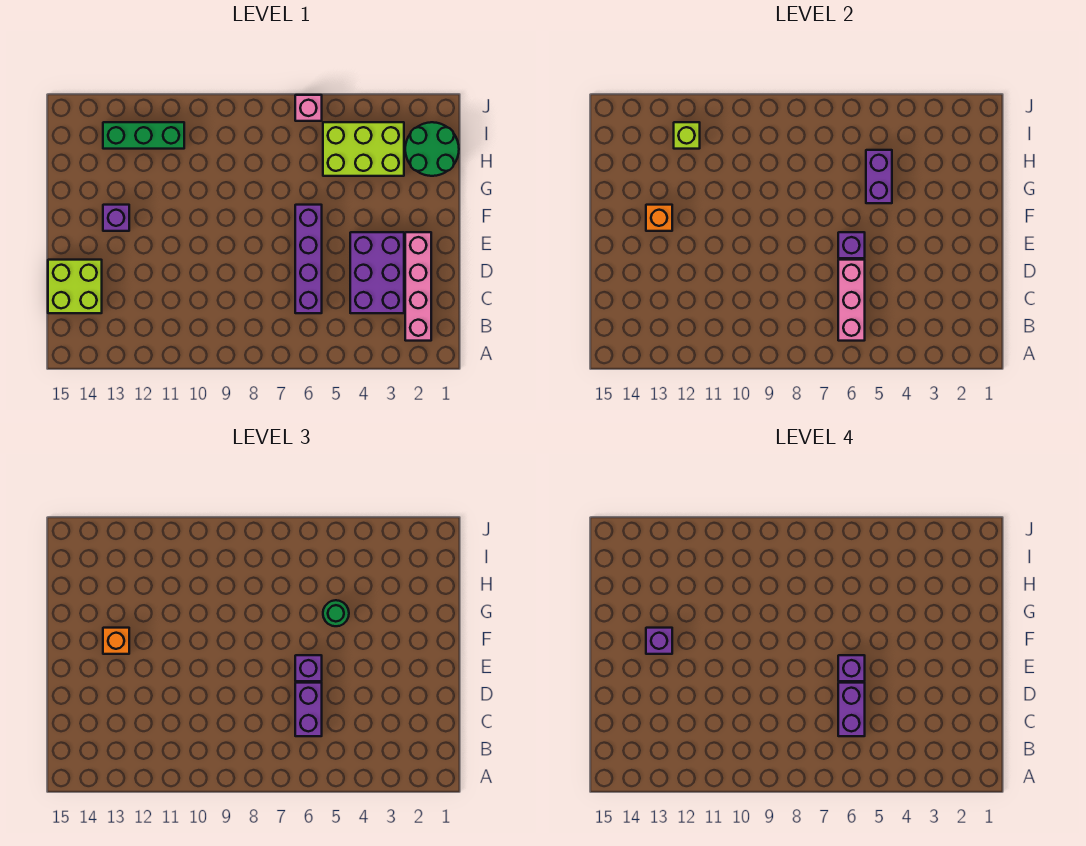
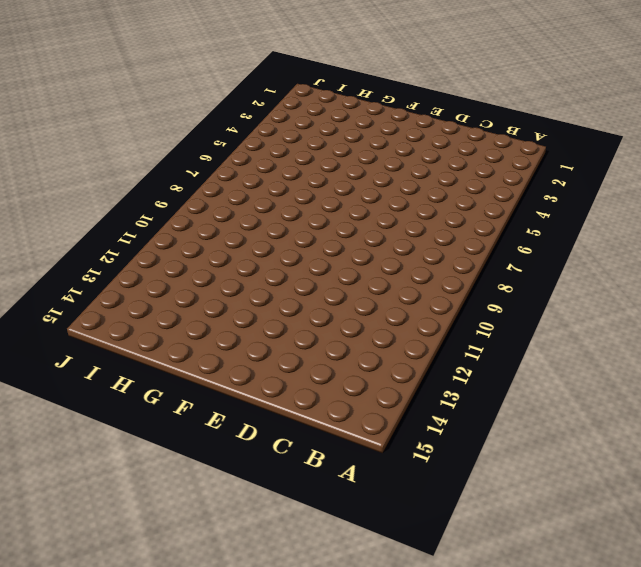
none -> pink brick B2:E2 level 1
none -> purple brick C3:E4 level 1
none -> purple brick C6:F6 level 1

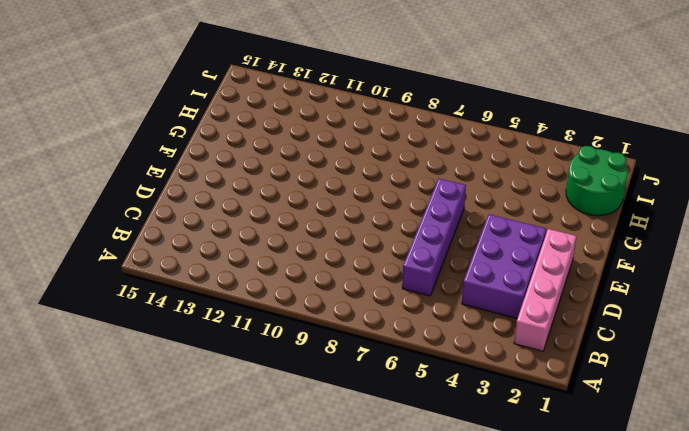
none -> lime brick C14:D15 level 1
none -> purple brick F13 level 1
none -> lime brick H3:I5 level 1

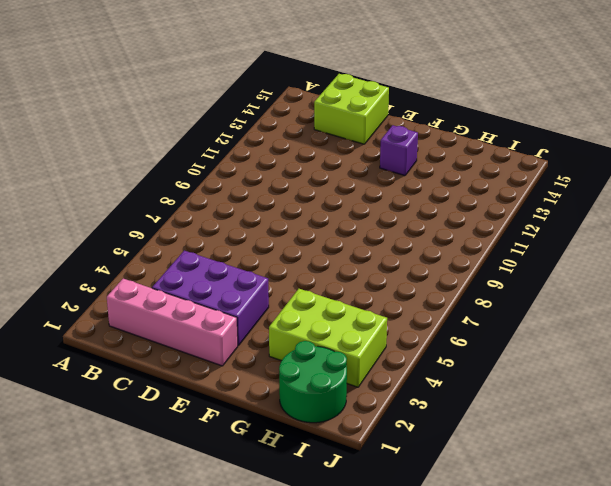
lime brick G3:I4 level 1 -> lime brick H3:I5 level 1
none -> purple brick C6:F6 level 1
none -> green brick I11:I13 level 1
none -> pink brick J6 level 1

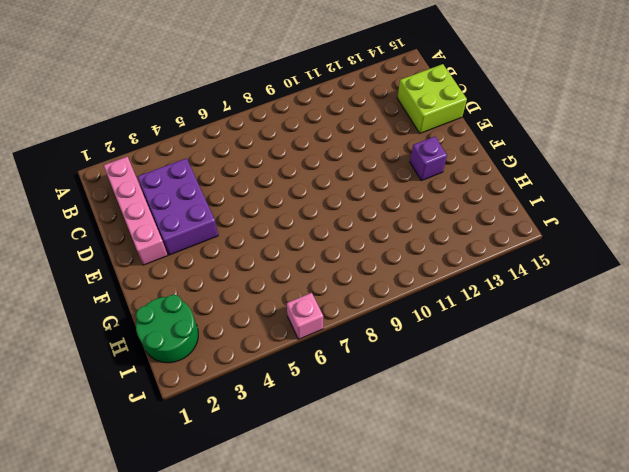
none -> purple brick C6:F6 level 1
none -> lime brick H3:I5 level 1
none -> green brick I11:I13 level 1

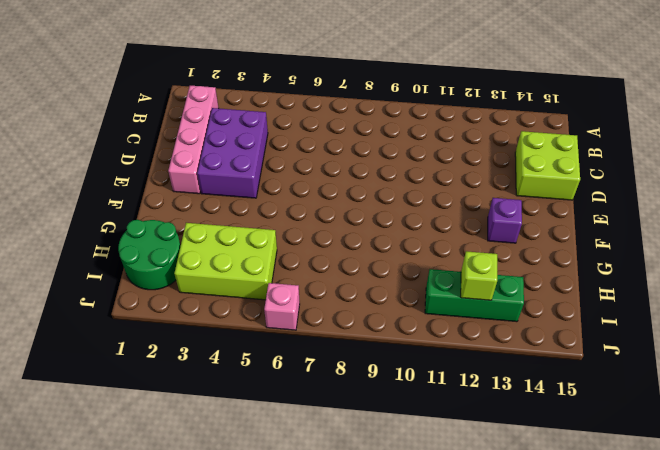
none -> purple brick C6:F6 level 1
none -> pink brick B6:D6 level 2
none -> purple brick E6 level 2

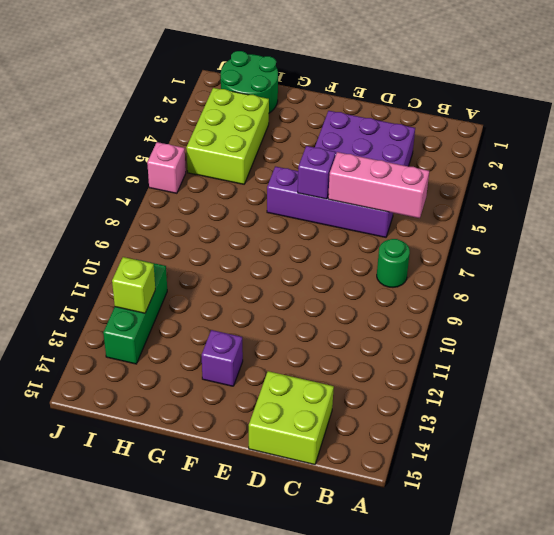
green round brick B8 level 1 -> green round brick G5 level 3
none -> pink brick B2:E2 level 1
none -> orange brick F13 level 2
none -> purple brick G5:H5 level 2

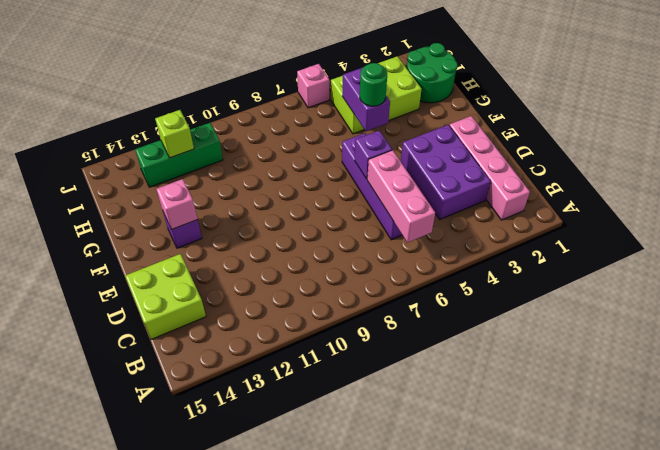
pink brick F13 level 2 -> orange brick F13 level 2
none -> purple brick C6:D6 level 3
none -> purple brick E6 level 3
none -> orange brick F13 level 3

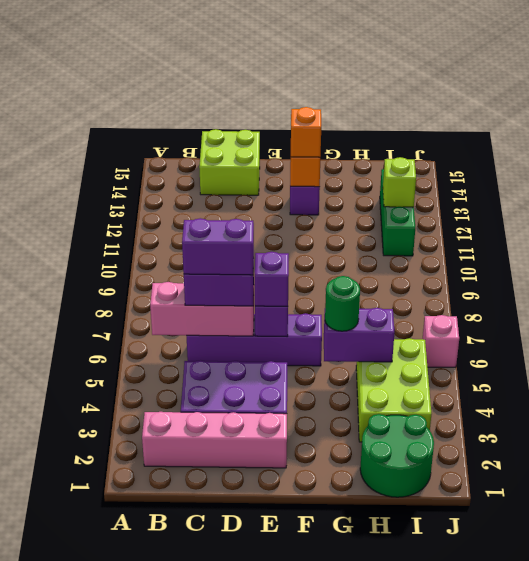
none -> purple brick E6 level 4
none -> purple brick F13 level 4

